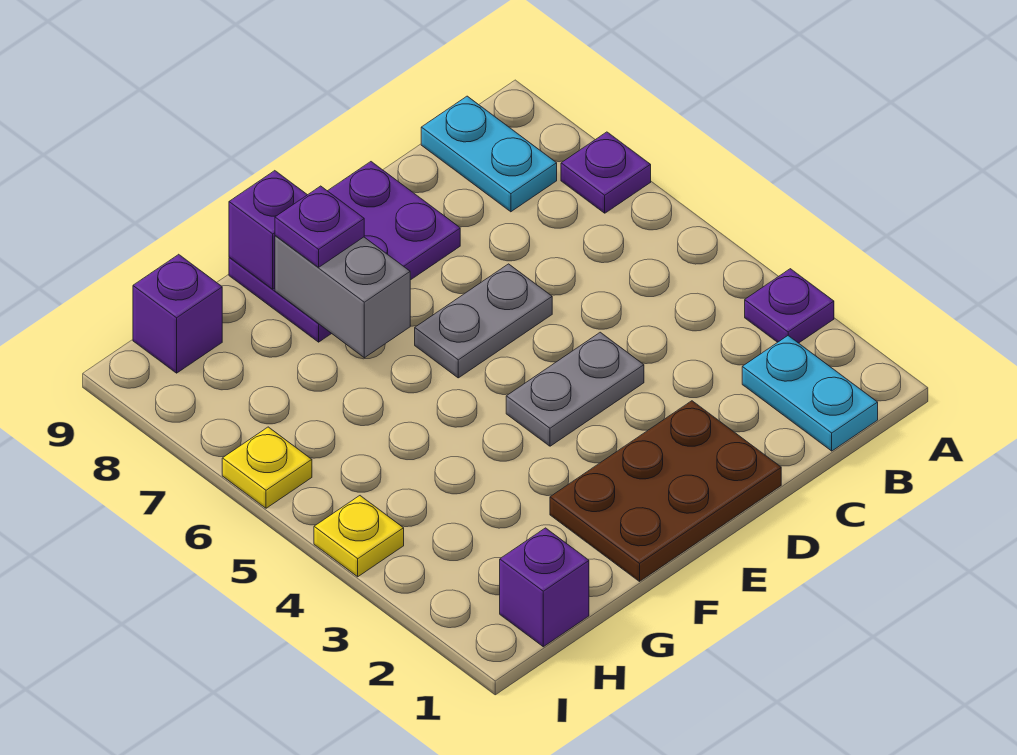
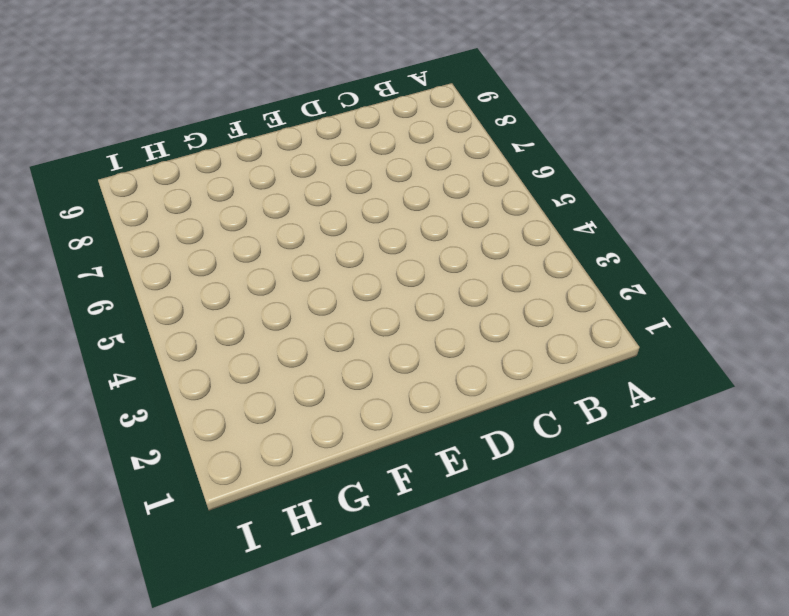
none -> purple plate A3 level 1
none -> purple plate A7 level 1
none -> cyan plate B1:B2 level 1

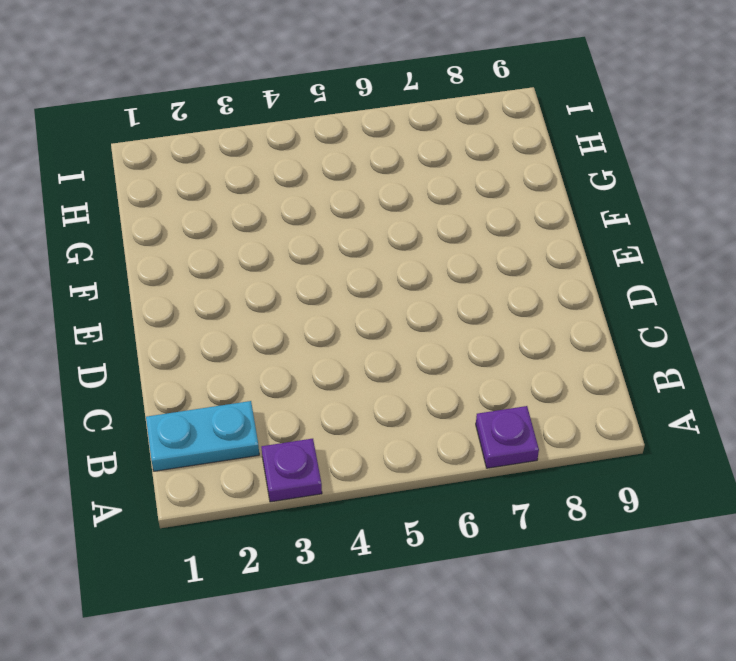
none -> cyan plate B8:B9 level 1
none -> brown plate D1:F2 level 1
none -> grey plate D4:E4 level 1

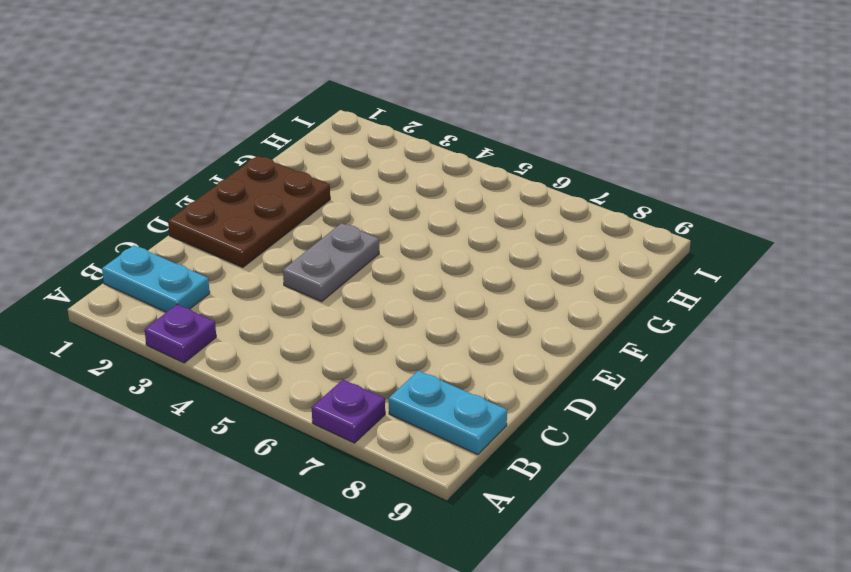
none -> grey plate D6:E6 level 1
none -> purple plate D8:F9 level 1
none -> purple brick H1 level 1

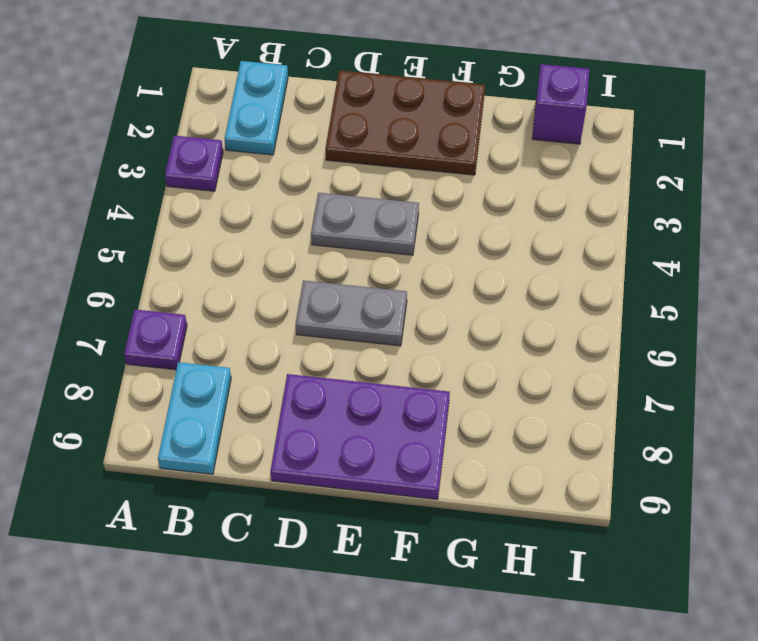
none -> purple brick H9 level 1
none -> yellow plate I4 level 1
none -> yellow plate I6 level 1

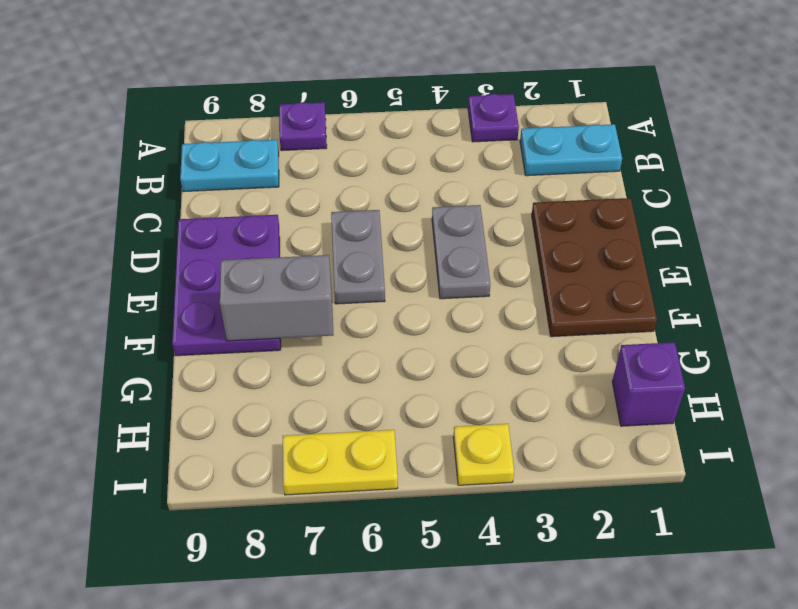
yellow plate I6:I7 level 1 -> yellow plate I6 level 1
none -> purple brick H9 level 1
none -> purple brick F9 level 2
none -> purple plate F8 level 3

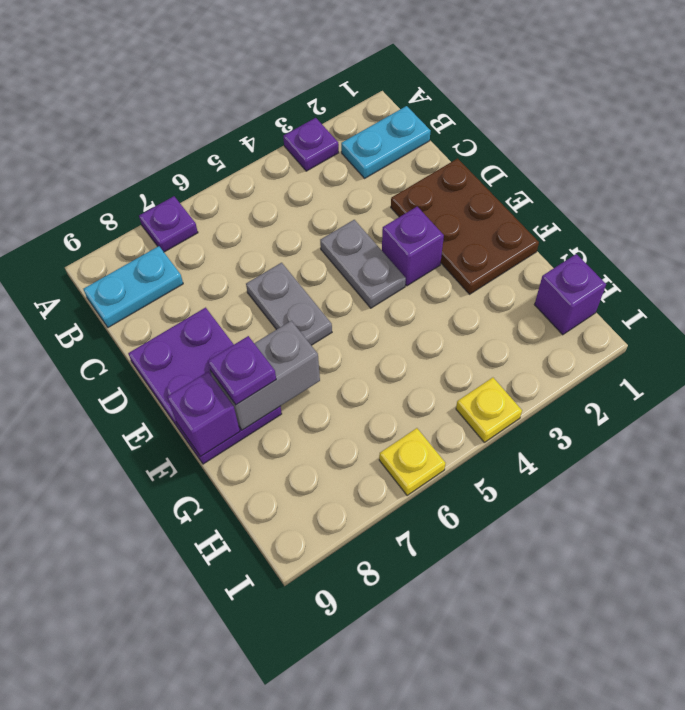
purple brick E3 level 1 -> purple brick H9 level 1

